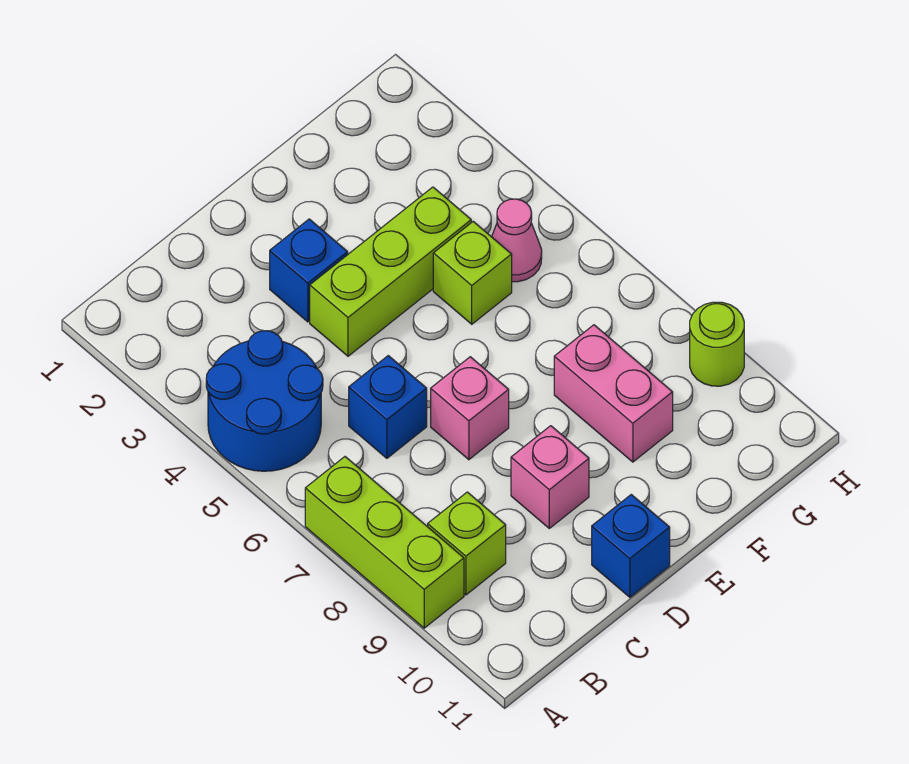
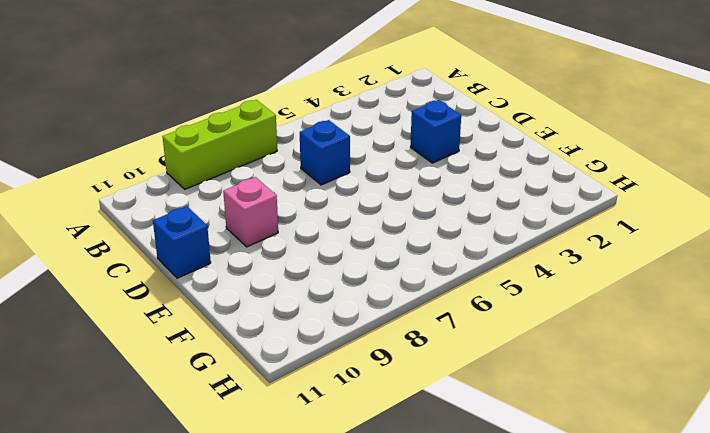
none -> blue round brick A4:B5 level 1
none -> lime brick B9 level 1
none -> lime brick D4:F4 level 1

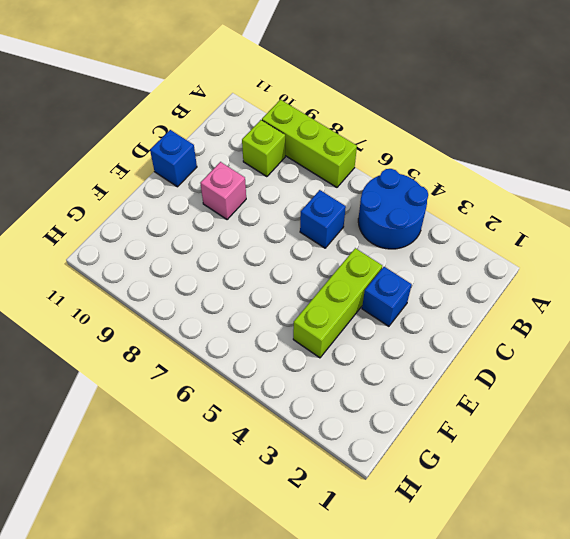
none -> pink brick D7 level 1
none -> lime brick F5 level 1
none -> pink brick F8:F9 level 1

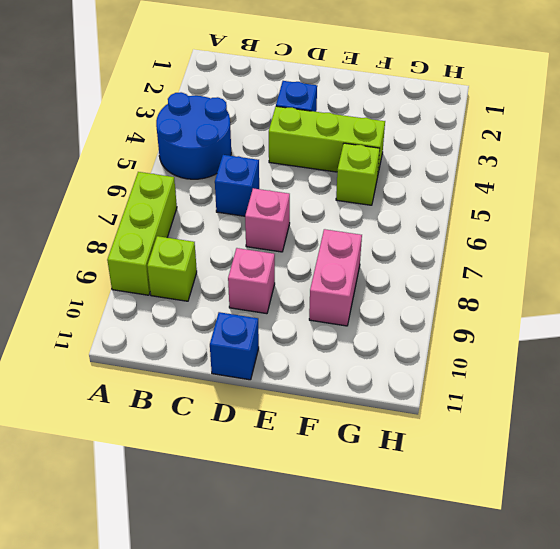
none -> pink cone G5 level 1
none -> lime round brick H9 level 1

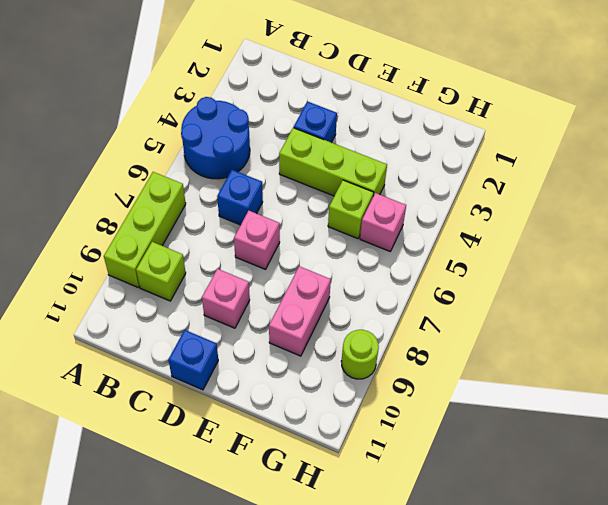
pink brick G5 level 1 -> pink cone G5 level 1

